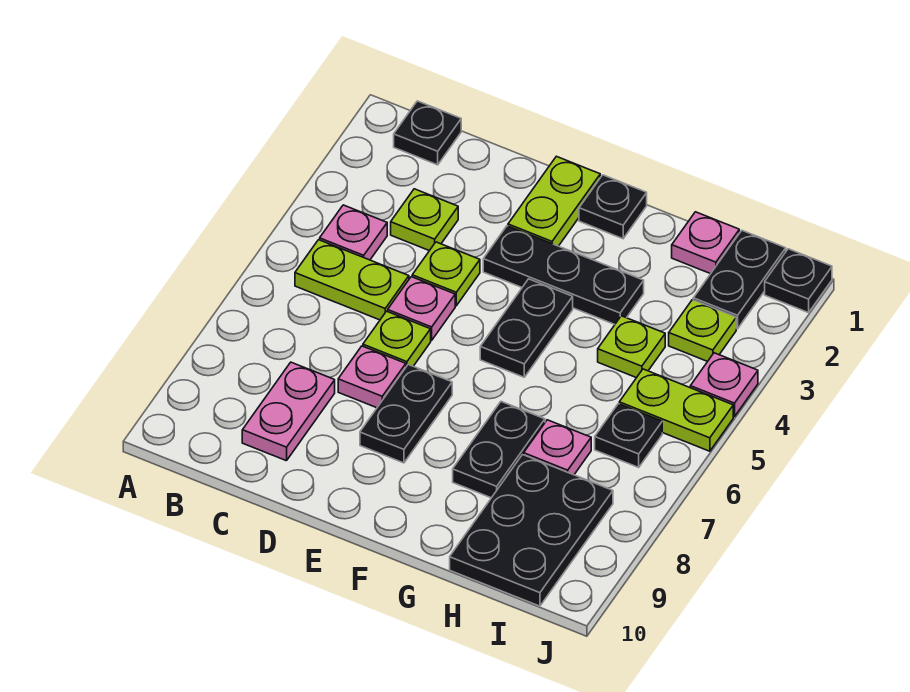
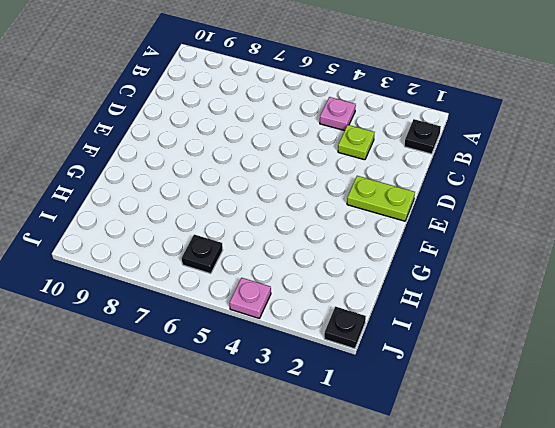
none -> lime plate B5:C5 level 1
none -> pink plate C8:C9 level 1
none -> lime plate D4 level 1

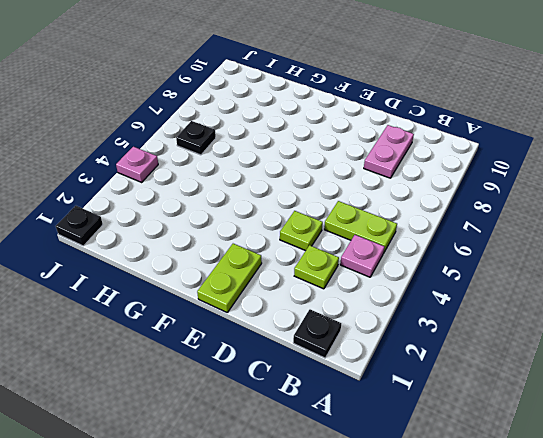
none -> pink plate D5 level 1
none -> lime plate D6 level 1
none -> pink plate D7 level 1

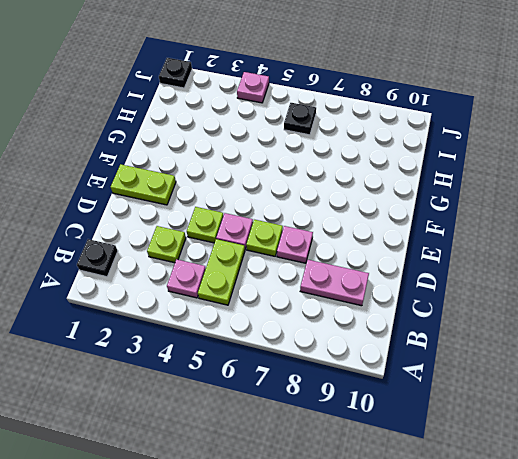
none -> black plate E3:G3 level 1
none -> black plate E7:E8 level 1
none -> black plate F1 level 1

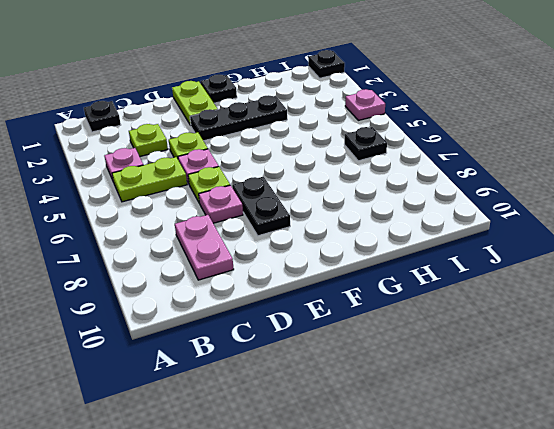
none -> black plate F4:F5 level 1
none -> black plate G7:G8 level 1
none -> pink plate H1 level 1

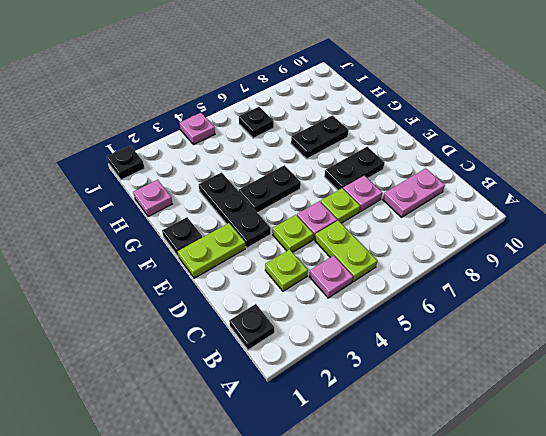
none -> lime plate H4 level 1
none -> pink plate H7 level 1
none -> black plate H8:I10 level 1

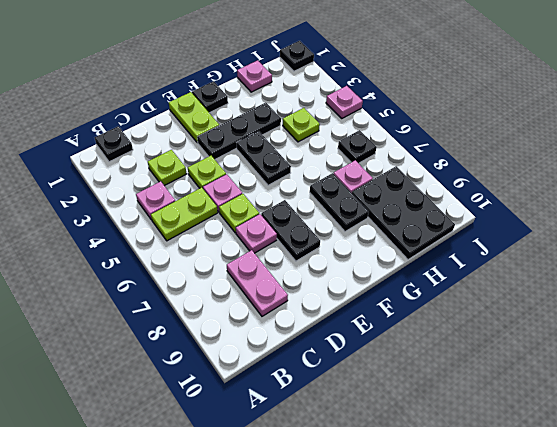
none -> black plate I1:I2 level 1
none -> lime plate I3 level 1
none -> lime plate I5:J5 level 1

